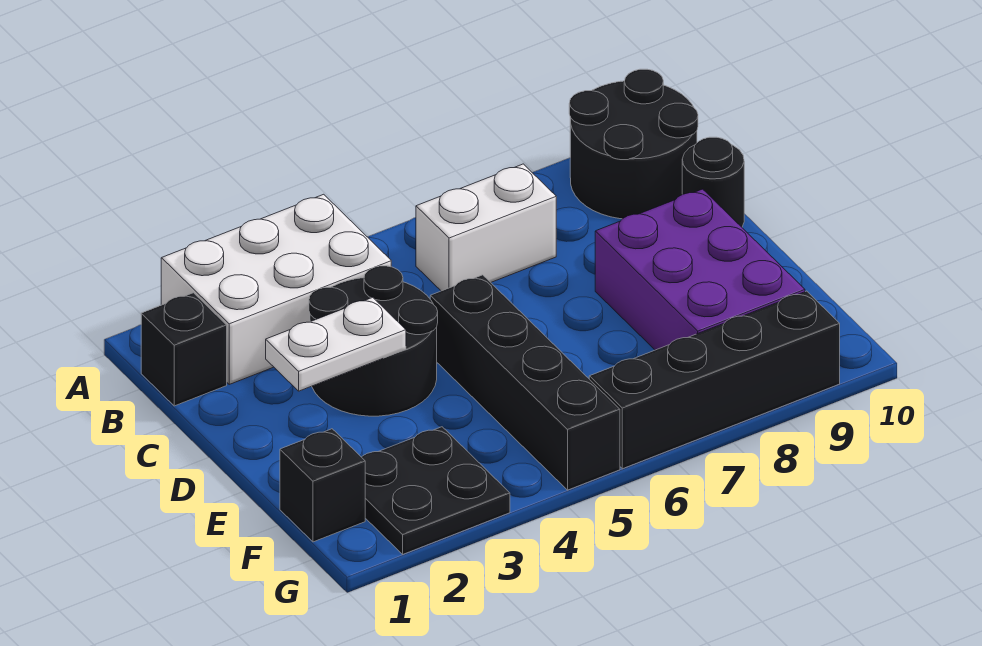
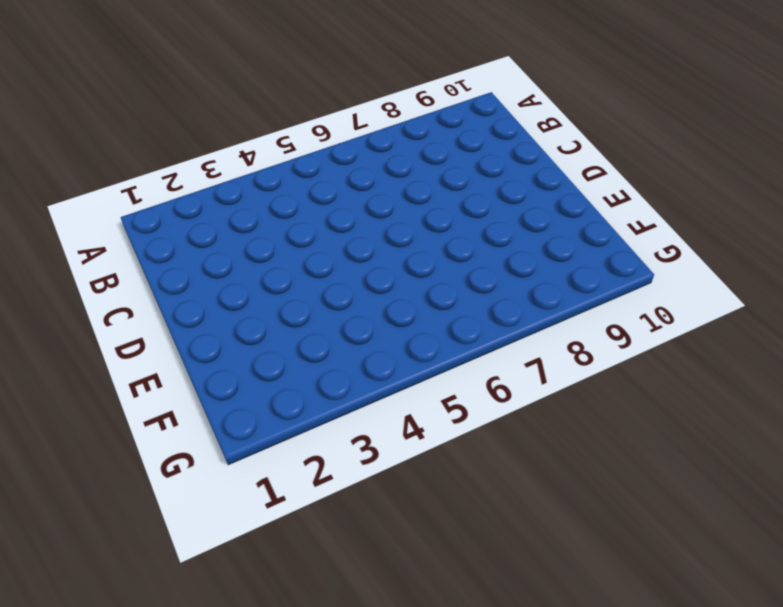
none -> white brick A2:B4 level 1
none -> black round brick A9:B10 level 1
none -> black brick B1 level 1

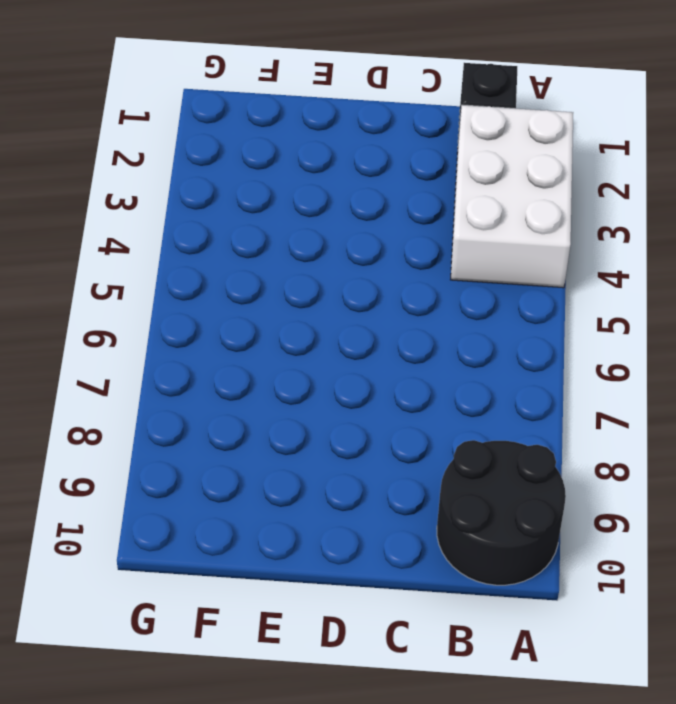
none -> white brick B6:B7 level 1
none -> black round brick C3:D4 level 1
none -> black round brick C10 level 1

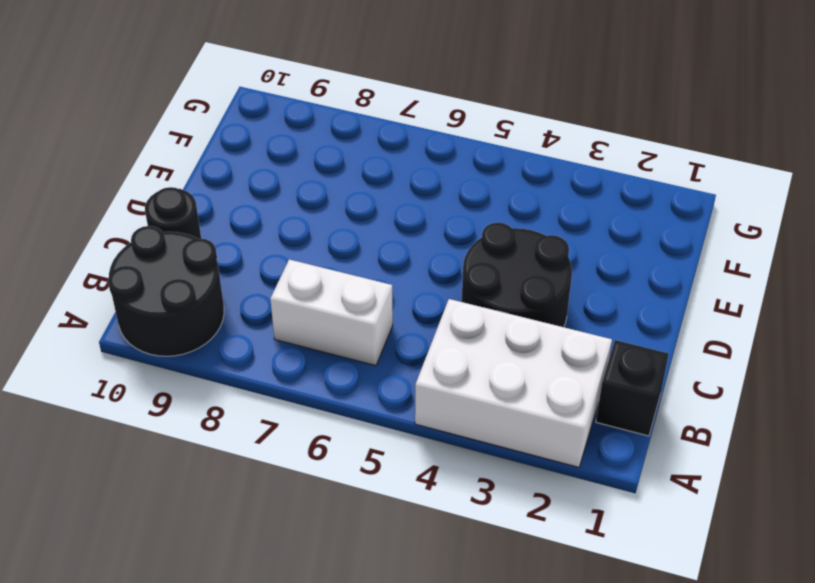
none -> black brick D5:G5 level 1
none -> purple brick D8:F9 level 1
none -> black brick F1 level 1

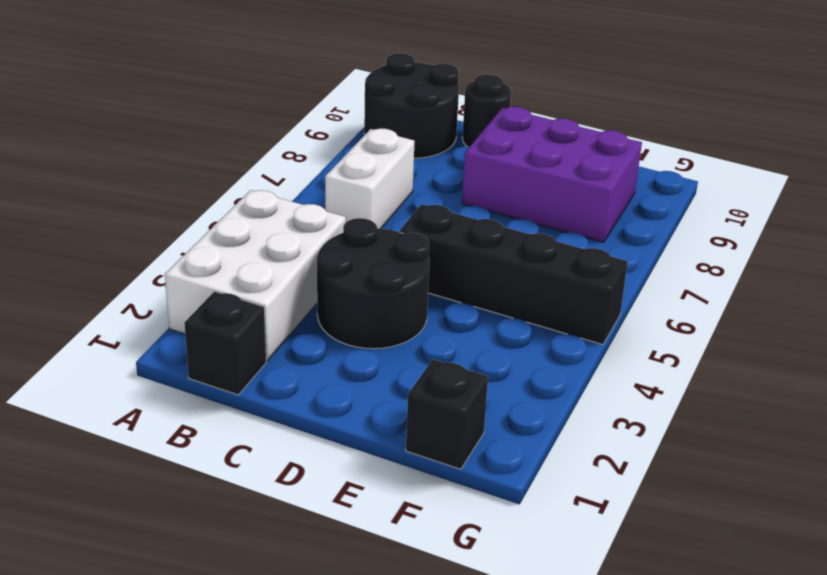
none -> black plate F2:G3 level 1
none -> black brick G6:G9 level 1
none -> white plate D2:D3 level 2

